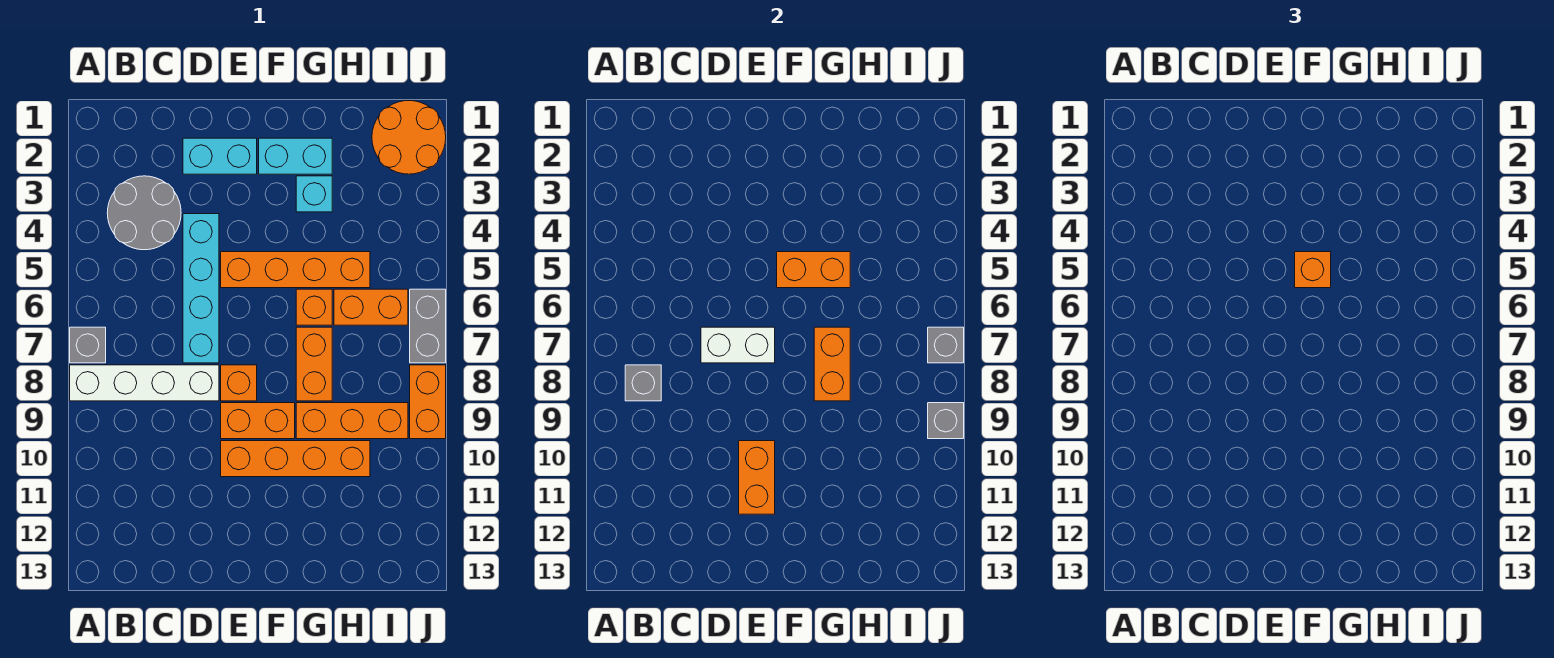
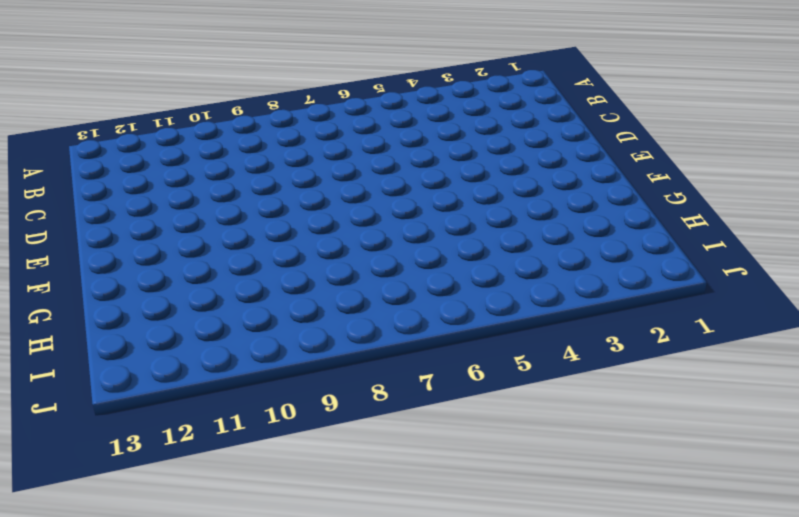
none -> grey brick A7 level 1
none -> white brick A8:D8 level 1
none -> grey round brick B3:C4 level 1

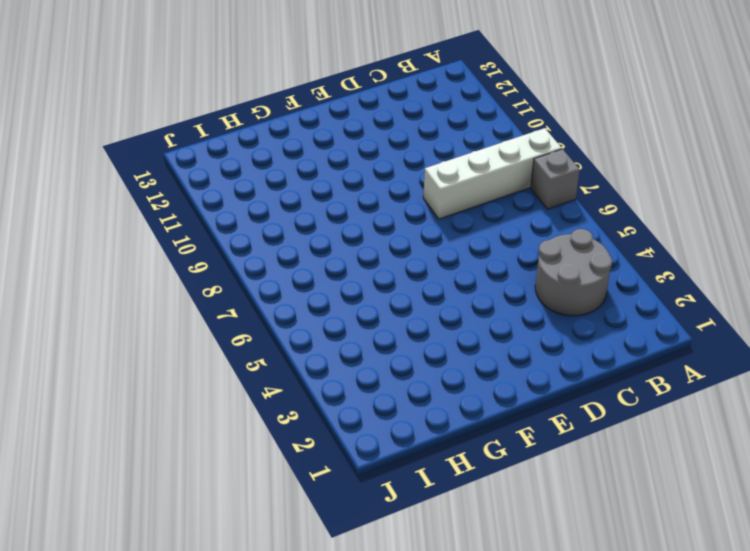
none -> cyan brick D2:E2 level 1
none -> cyan brick D4:D7 level 1
none -> orange brick E5:H5 level 1

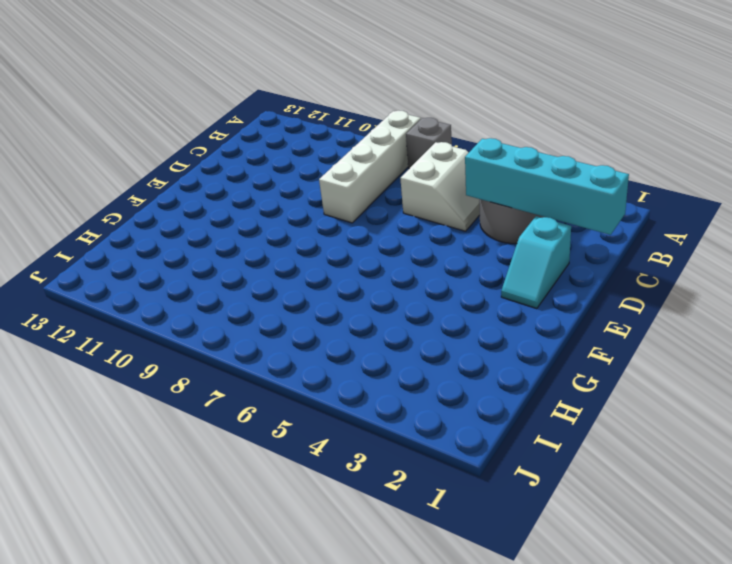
white slope B5:C6 level 1 top 6 -> none
cyan brick C1:C4 level 2 -> cyan brick D4:D7 level 1
cyan slope D2:E2 level 1 top D -> cyan brick D2:E2 level 1
none -> orange brick E5:H5 level 1
none -> orange brick E8 level 1
none -> orange brick E9:F9 level 1

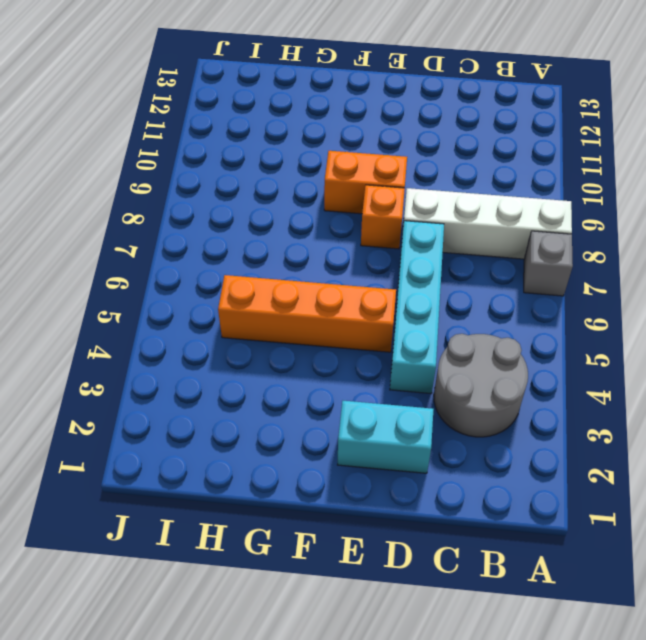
none -> orange brick E10:H10 level 1
none -> cyan brick F2:G2 level 1
none -> cyan brick G3 level 1

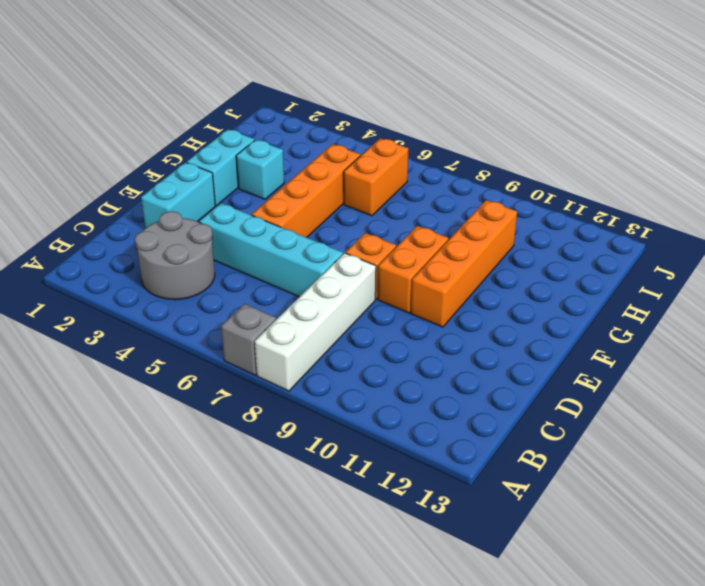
none -> orange brick G6 level 1
none -> orange brick G7:G8 level 1
none -> orange brick G9:I9 level 1

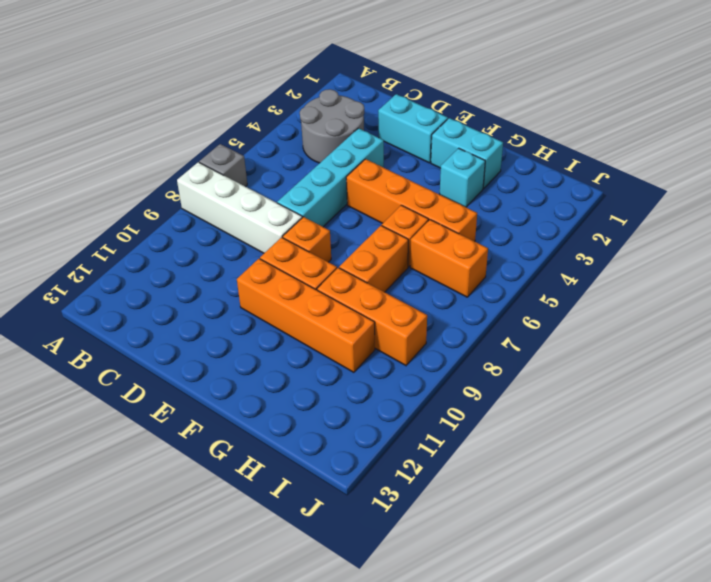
none -> orange round brick I1:J2 level 1
none -> grey brick J6:J7 level 1
none -> orange brick J8:J9 level 1

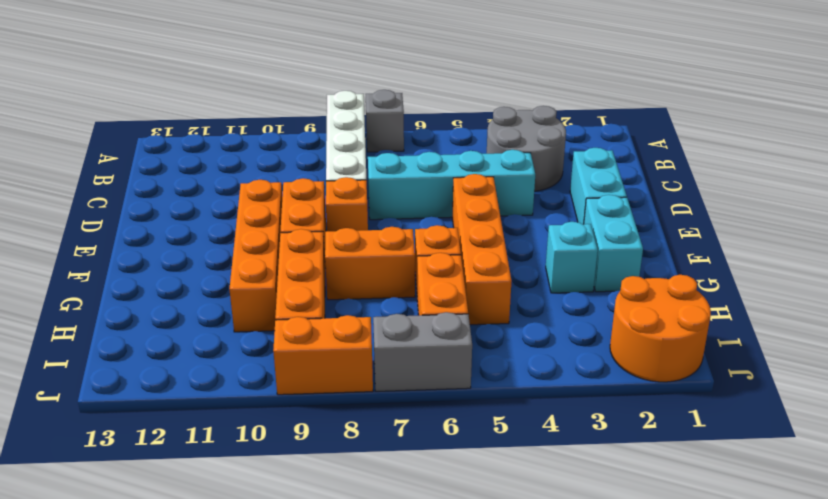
none -> grey brick B8 level 2
none -> white brick D7:E7 level 2
none -> orange brick E10:E11 level 2

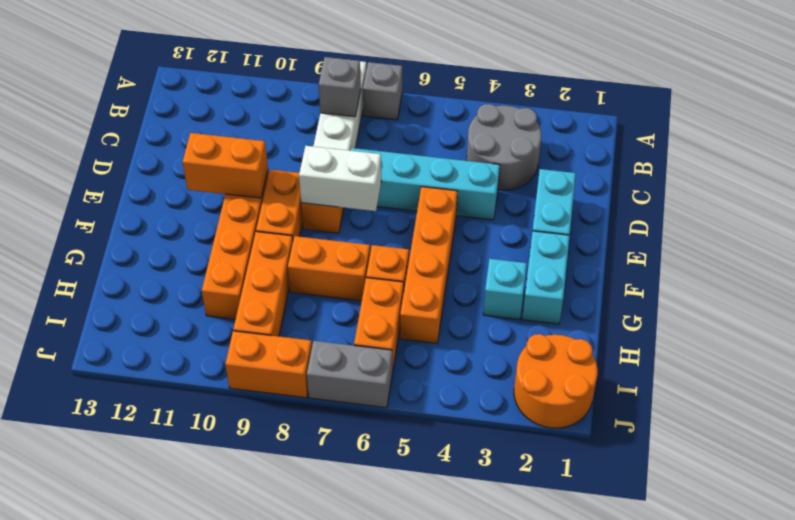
white brick E7:E8 level 2 -> white brick D7:E7 level 2
none -> orange brick F5:G5 level 2
none -> orange brick G7:G8 level 2
none -> grey brick J7 level 2

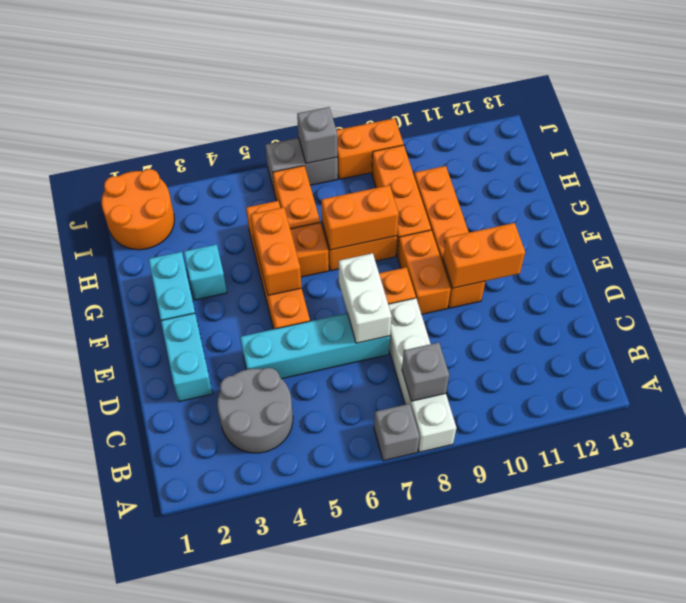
none -> grey brick J9 level 2
none -> orange brick F5 level 3

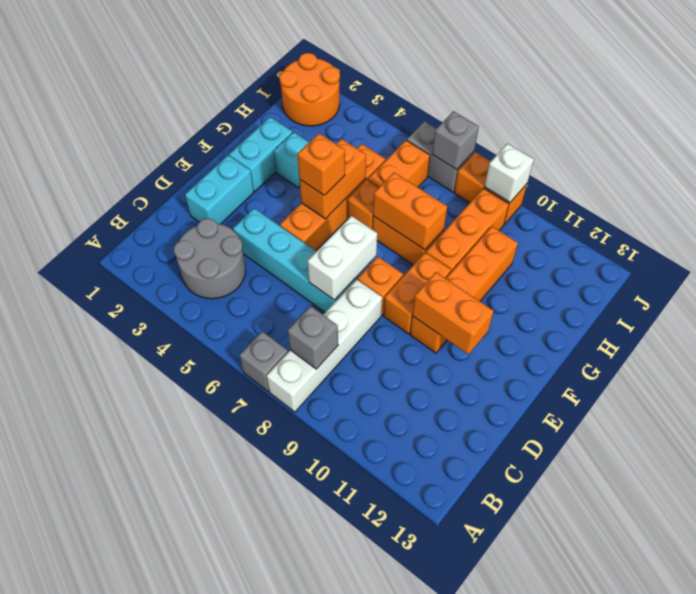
white brick J9 level 2 -> grey brick J9 level 2

